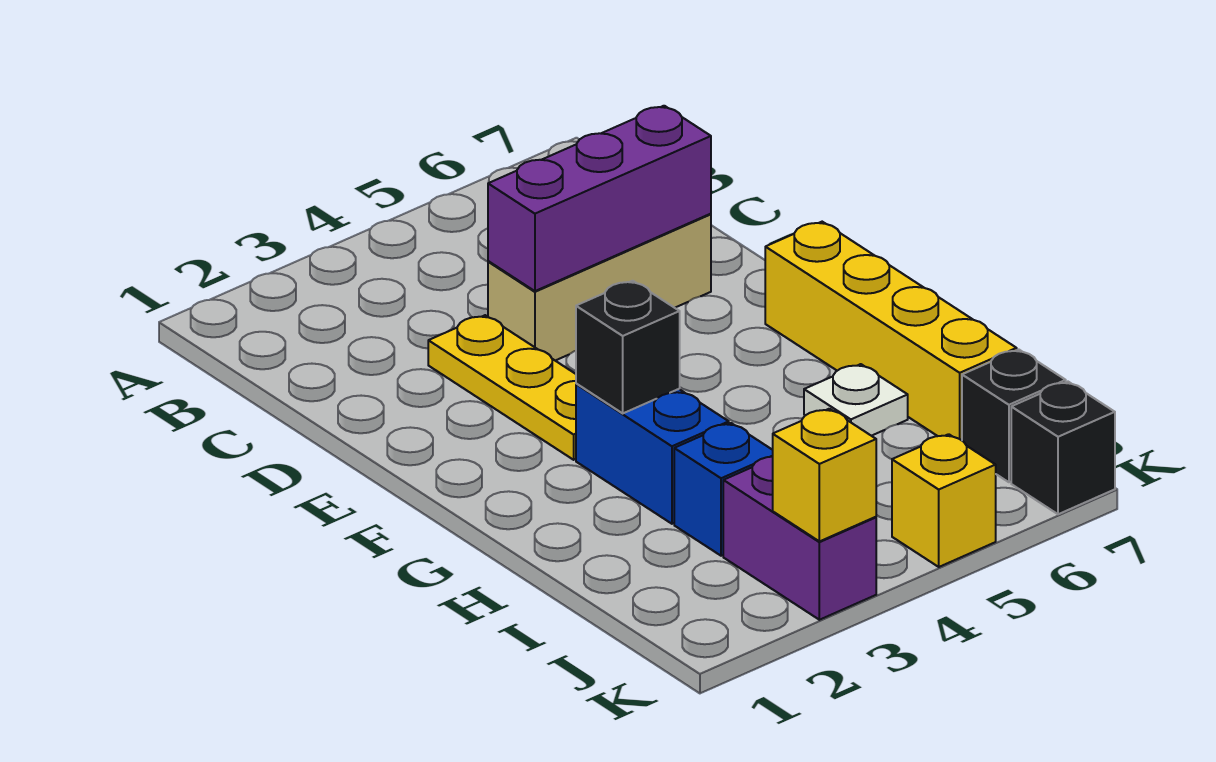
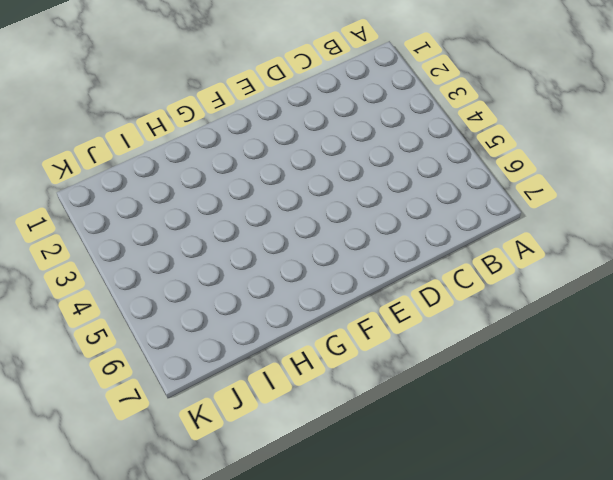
none -> yellow plate D3:F3 level 1
none -> tan brick D4:D6 level 1
none -> yellow brick F7:I7 level 1

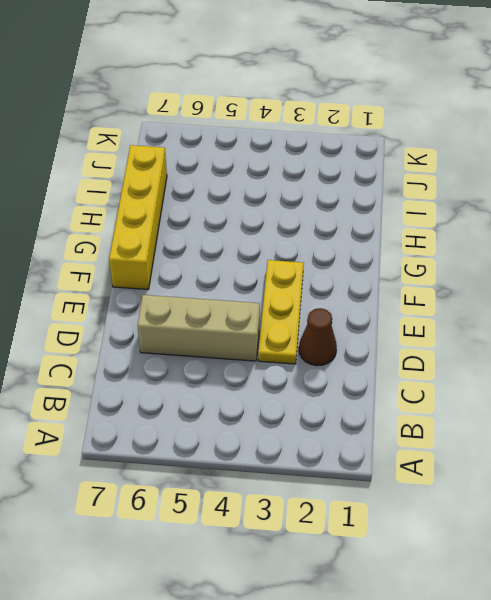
brown cone D2 level 1 -> none
none -> blue brick G3:H3 level 1
none -> white plate H6 level 1
none -> blue brick I3 level 1

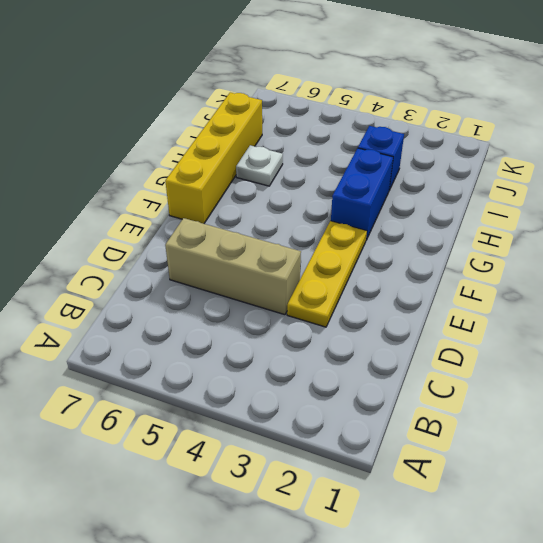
none -> purple brick J3:K3 level 1
none -> black brick J7 level 1
none -> yellow brick K5 level 1

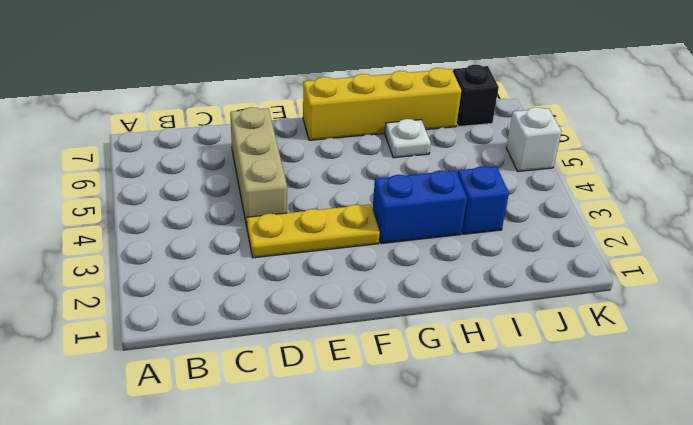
white brick K5 level 1 -> yellow brick K5 level 1
none -> purple brick J3:K3 level 1
none -> black brick K7 level 1
none -> purple brick D4:D6 level 2

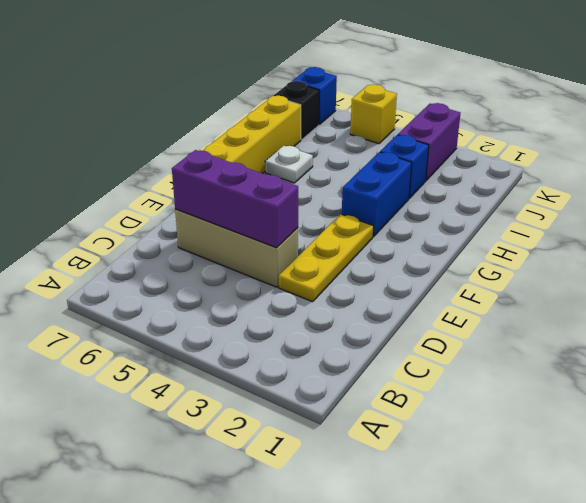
blue brick K7 level 1 -> black brick K7 level 1
none -> black brick G3 level 2
none -> yellow brick K3 level 2

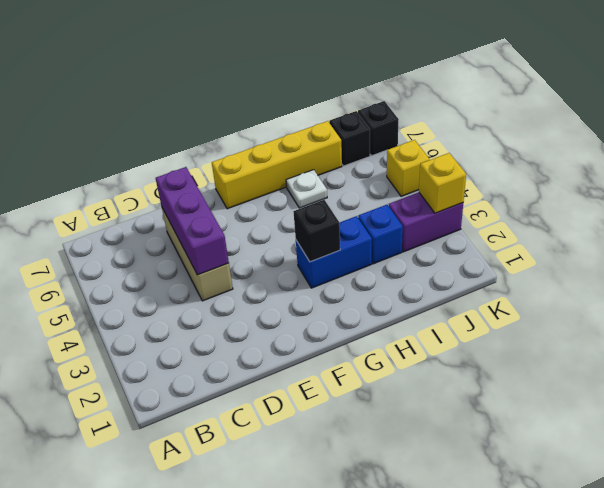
none -> yellow plate D3:F3 level 1

